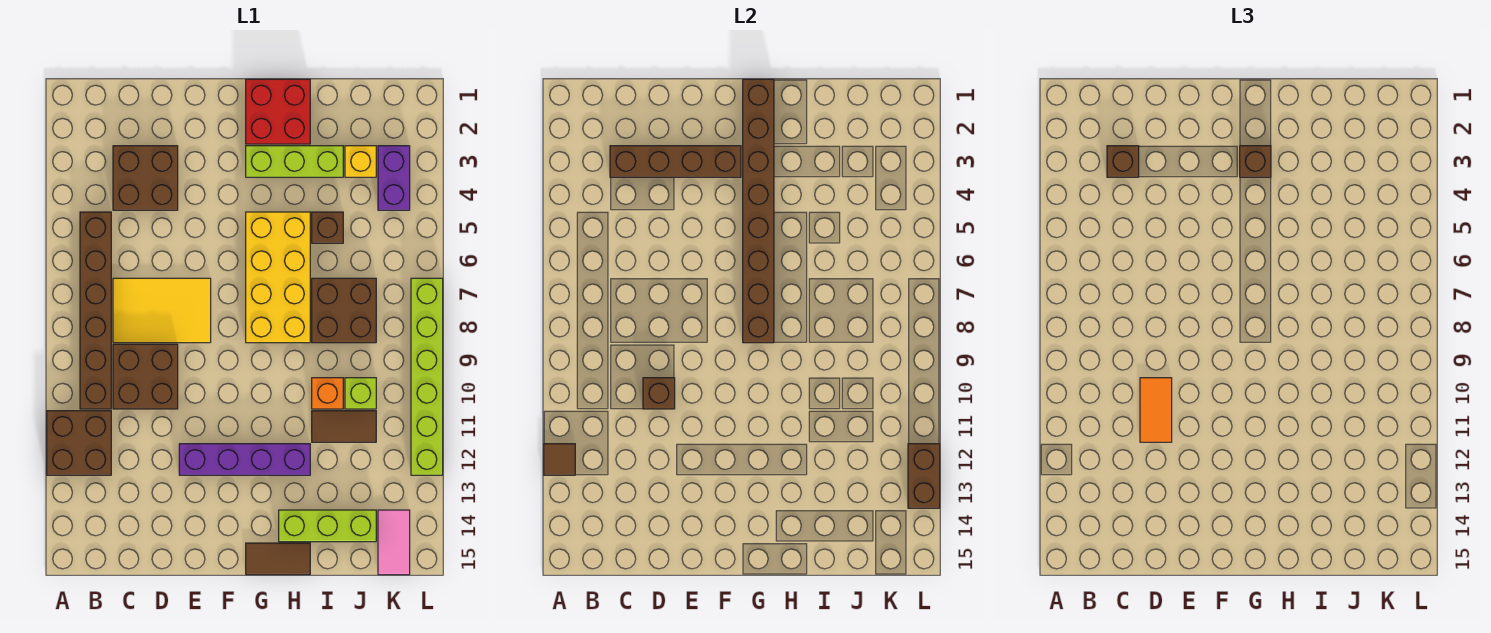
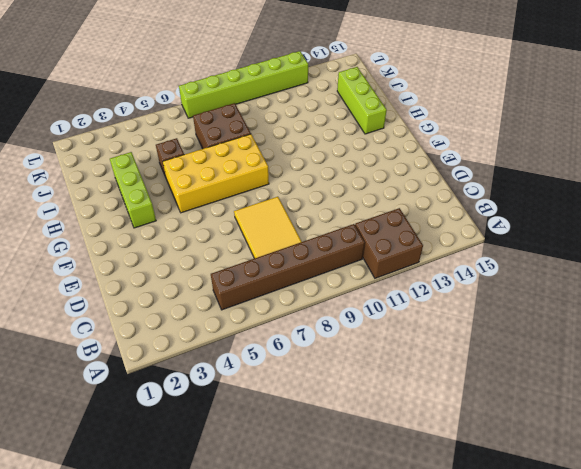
none -> brown brick C3:D4 level 1
none -> brown brick C9:D10 level 1
none -> purple brick E12:H12 level 1

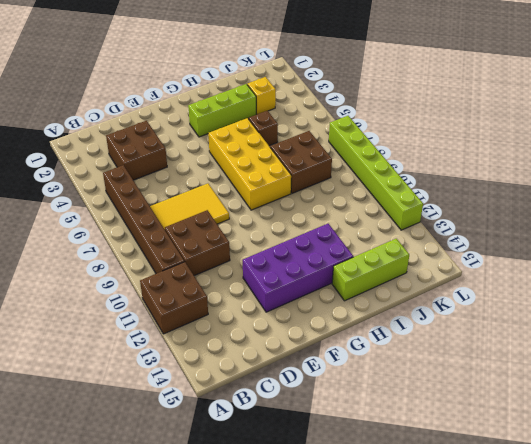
purple brick E12:H13 level 1 -> purple brick E12:H12 level 1
none -> red brick G1:H2 level 1
none -> brown tile G15:H15 level 1
none -> orange brick I10 level 1

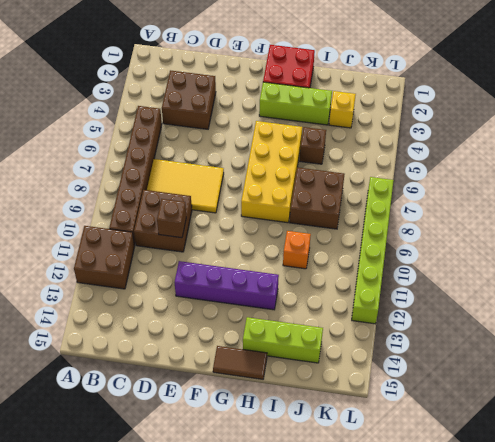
none -> brown tile I11:J11 level 1
none -> lime brick J10 level 1
none -> purple brick K3:K4 level 1

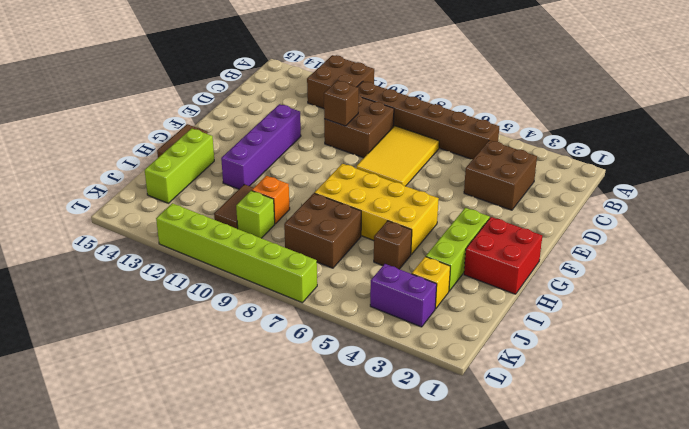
none -> pink tile K14:K15 level 1
none -> brown tile A12 level 2
none -> brown brick C3:F3 level 2

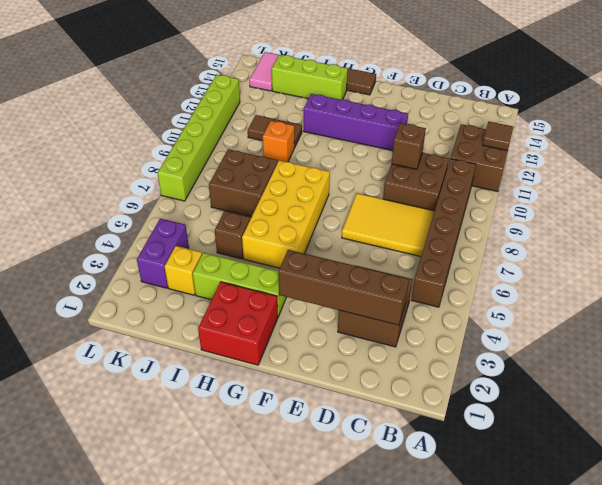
none -> lime brick J10 level 1
none -> brown brick G1:G8 level 2
none -> brown brick L12:L13 level 2

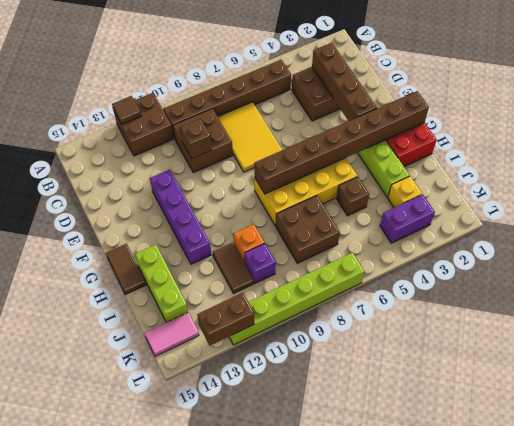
purple brick J10 level 1 -> lime brick J10 level 1
none -> brown brick C3 level 3
none -> orange tile D10:D11 level 3
none -> brown brick G3 level 3

